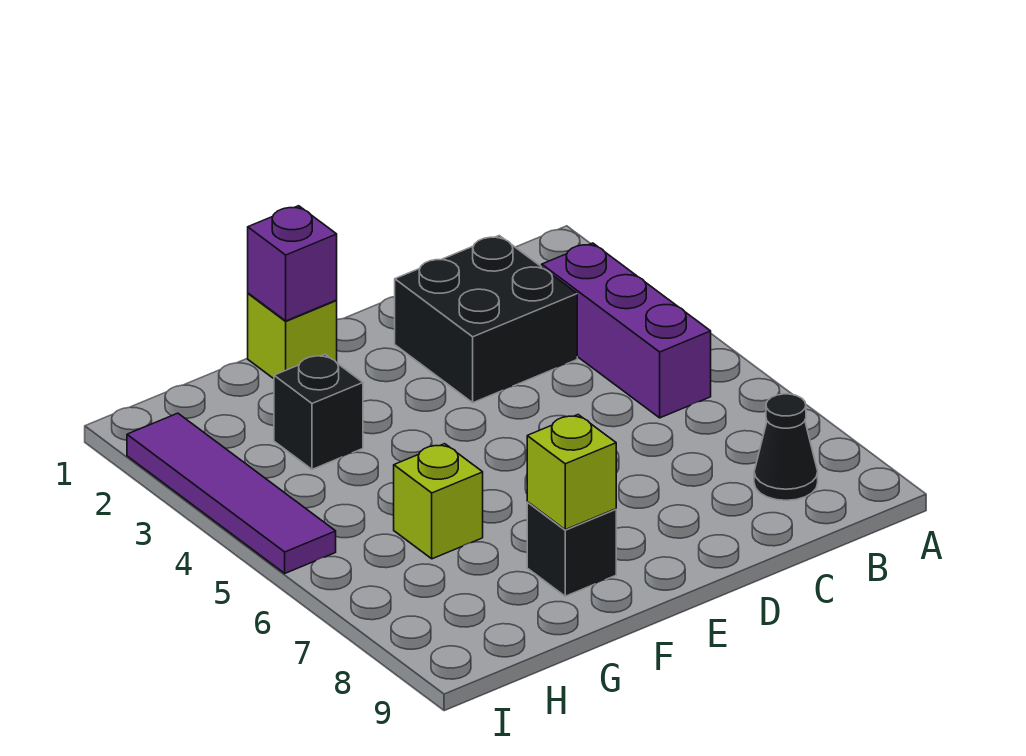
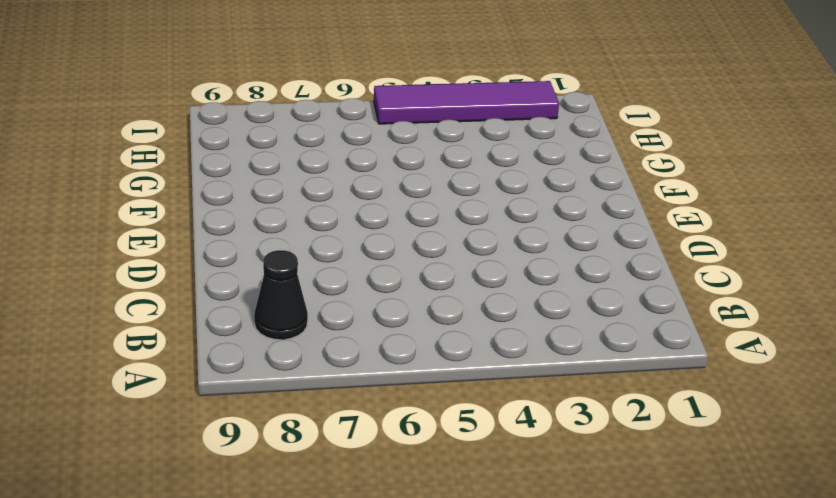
none -> purple brick B3:B5 level 1
none -> black brick C2:D3 level 1

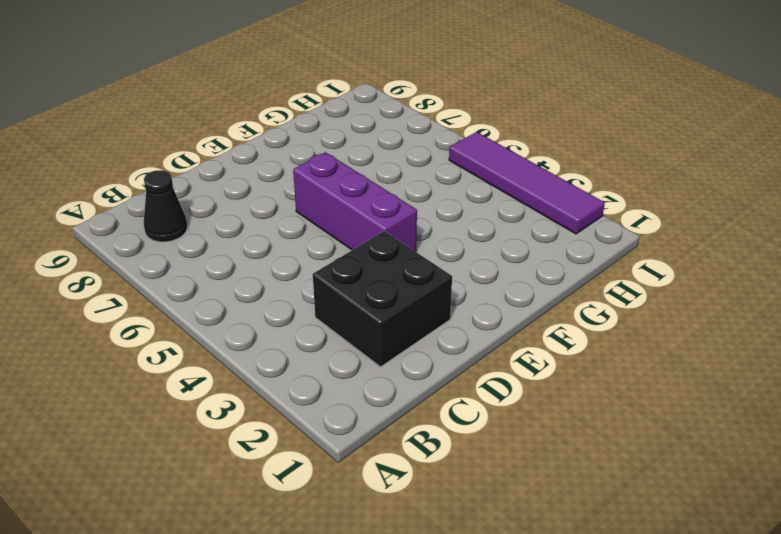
purple brick E4:E6 level 1 -> purple brick B3:B5 level 1
none -> lime brick F1 level 1
none -> black brick F8 level 1

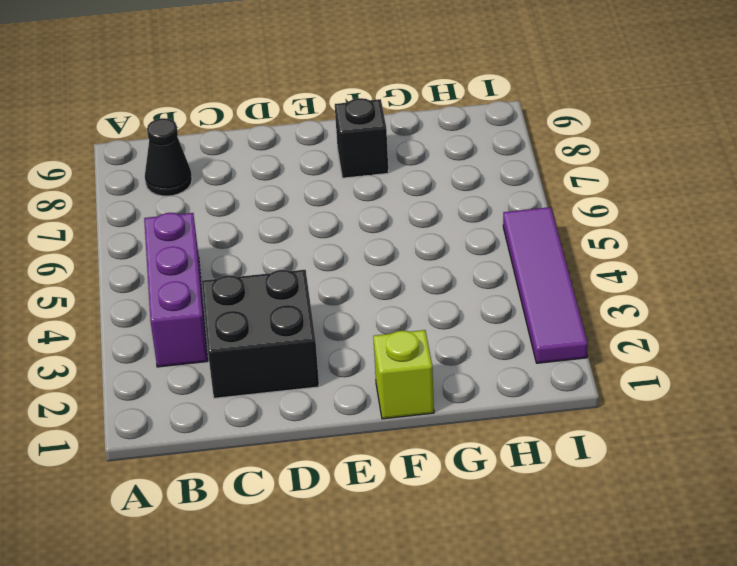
none -> black brick G3 level 1
none -> lime brick G6 level 1

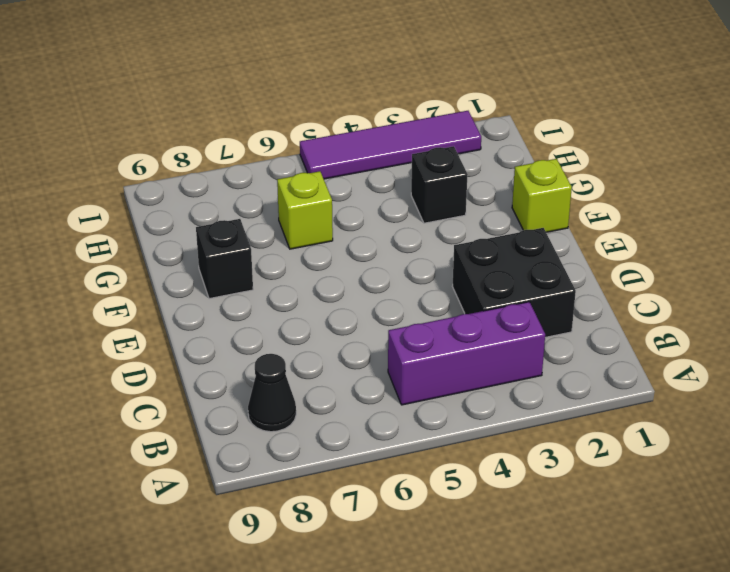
none -> purple brick F1 level 2
none -> lime brick F8 level 2

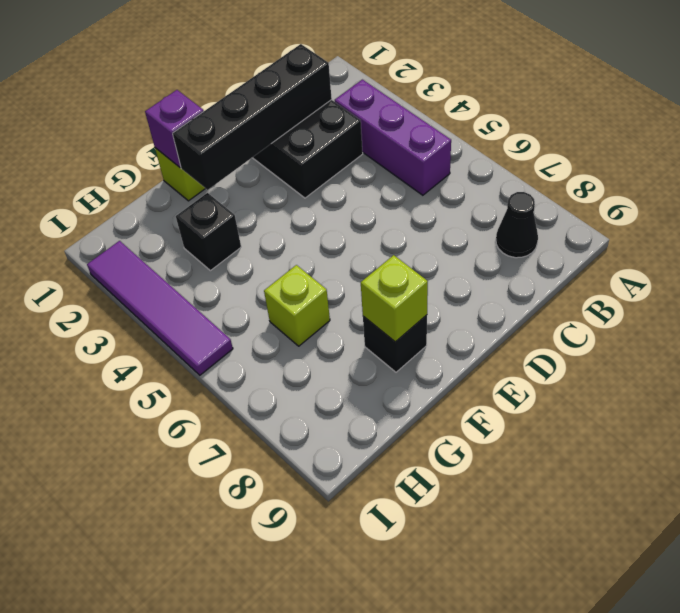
black brick C2:F2 level 2 -> none

